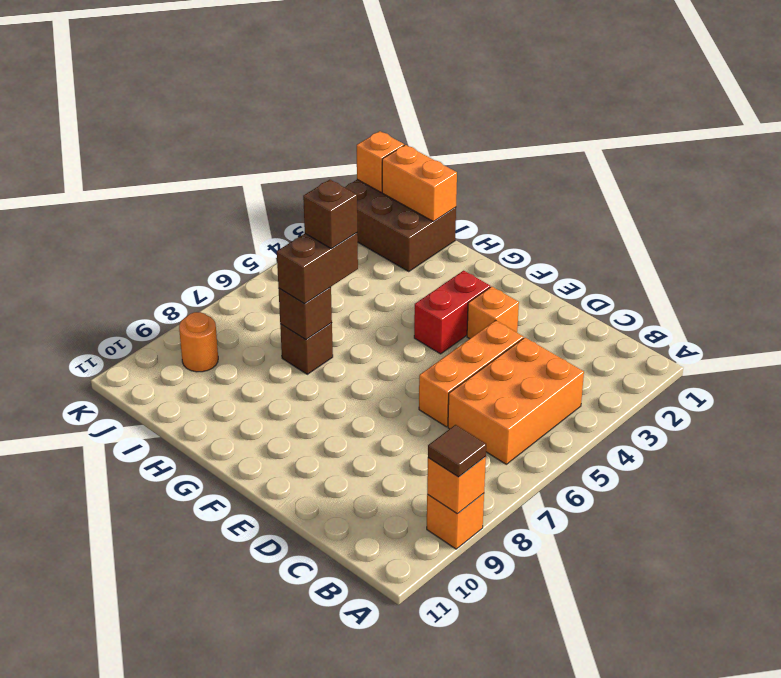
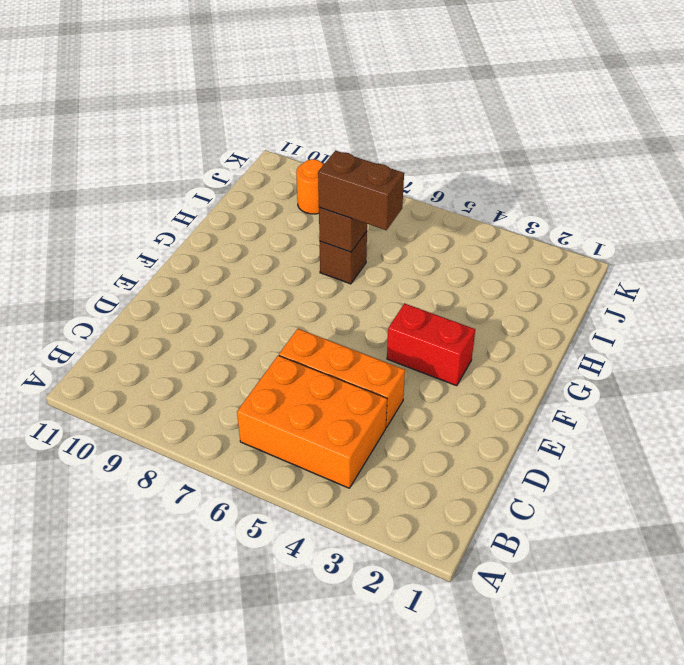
none -> orange brick A9 level 1
none -> orange brick E3 level 1
none -> brown brick I1:K2 level 1

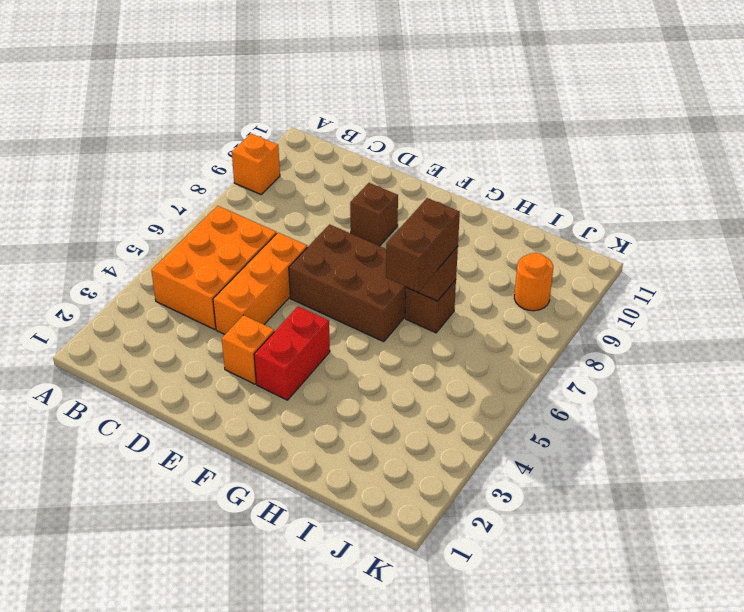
brown brick E6:G7 level 1 -> brown brick I1:K2 level 1
brown brick E9 level 1 -> brown brick H6 level 4
none -> orange brick A9 level 2
none -> orange brick I1:J1 level 2
none -> orange brick K1 level 2

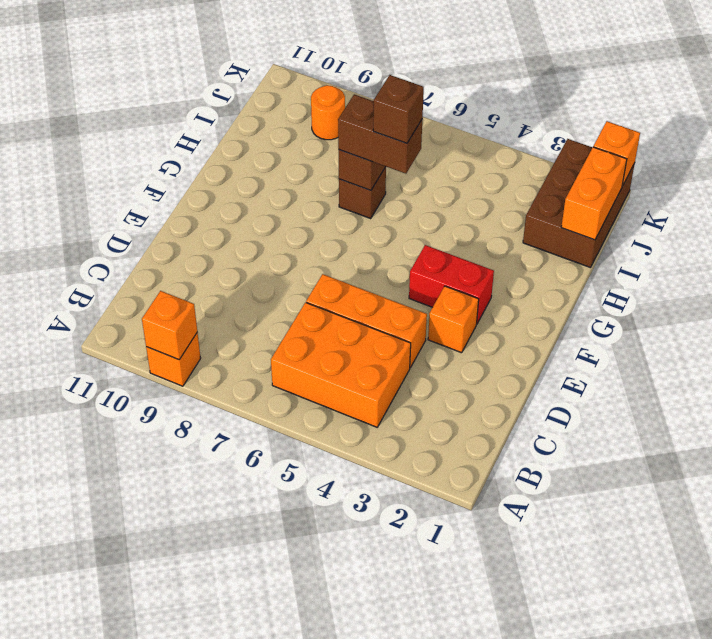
none -> brown tile A9 level 3

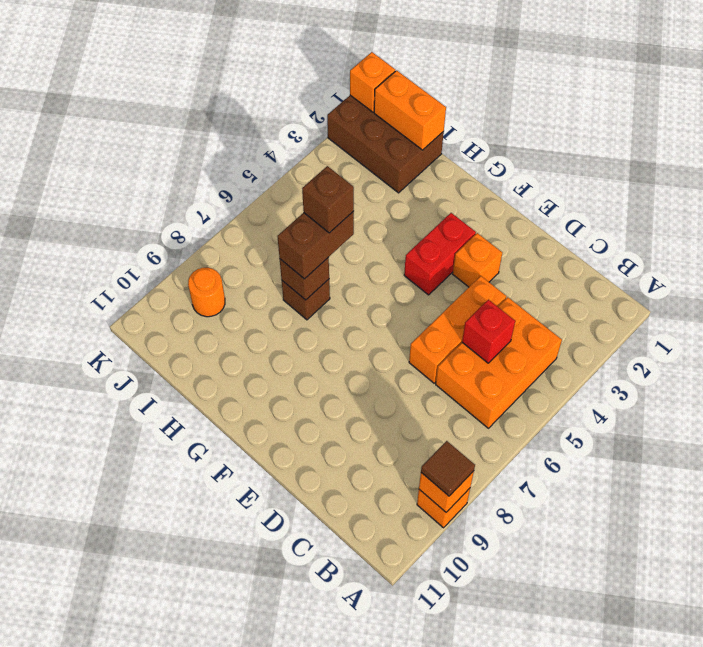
red brick C5 level 2 -> none

